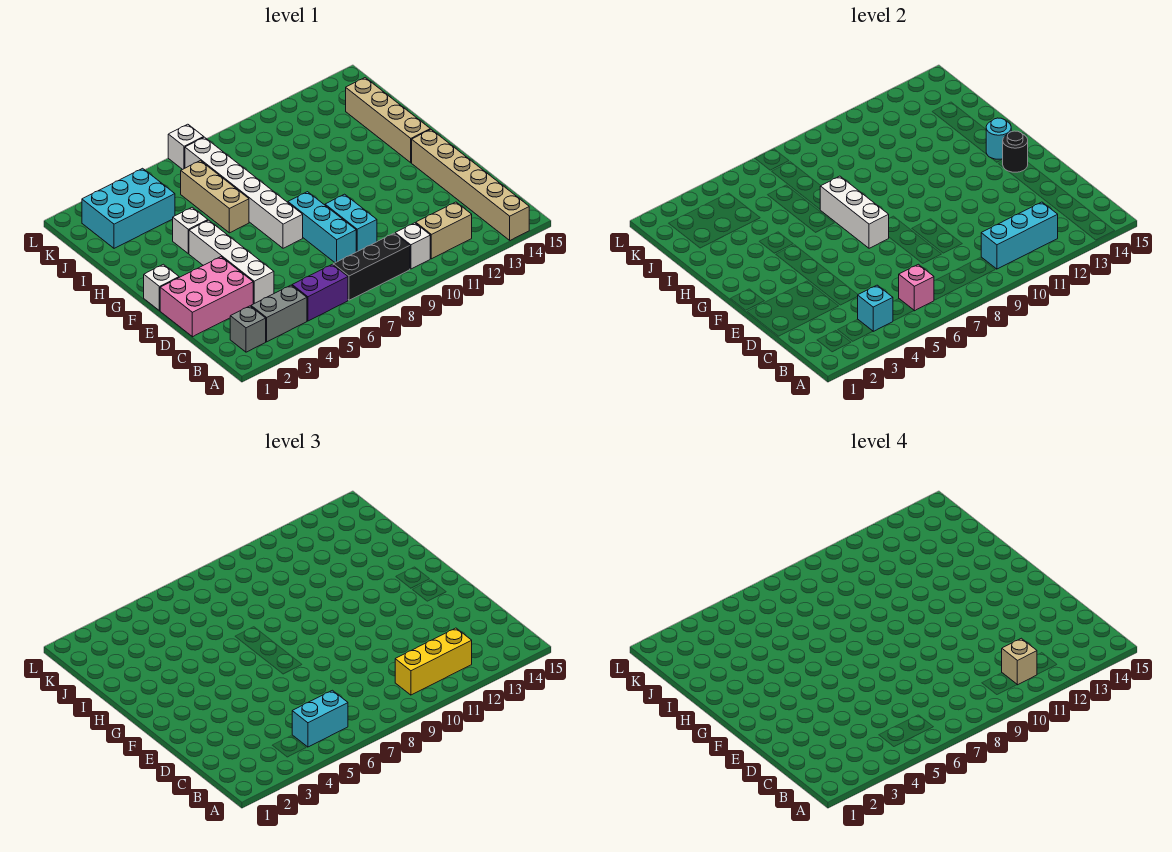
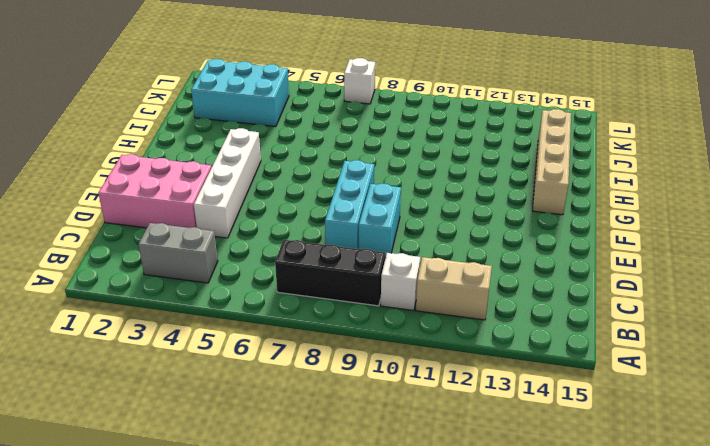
none -> tan brick A14:F14 level 1
none -> grey brick B2 level 1
none -> purple brick B5:B6 level 1

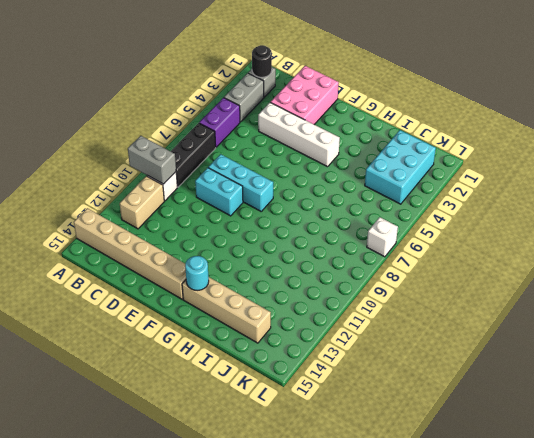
grey brick A10:B10 level 2 -> cyan brick B10:B12 level 2
black round brick B2 level 2 -> black round brick F14 level 2
none -> white brick F1 level 1
none -> white brick F7:K7 level 1
none -> white brick H4 level 1

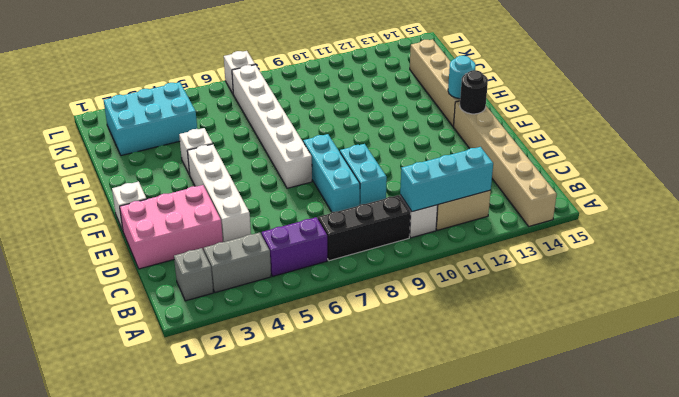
none -> tan brick H6:J6 level 1
none -> cyan brick B4 level 2
none -> pink brick B6 level 2

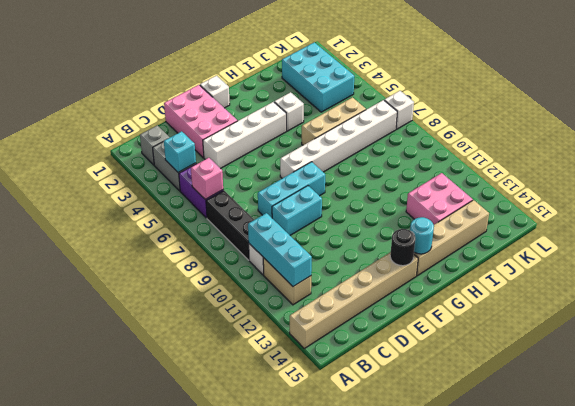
pink brick I12:J13 level 1 -> none
none -> white brick F7:H7 level 2
none -> cyan brick B5:B6 level 3
none -> yellow brick B10:B12 level 3

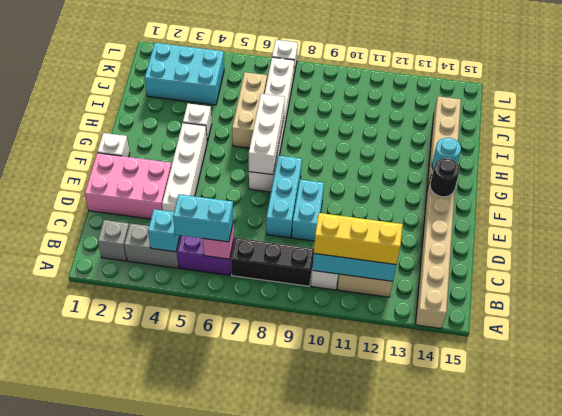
none -> tan brick B11 level 4

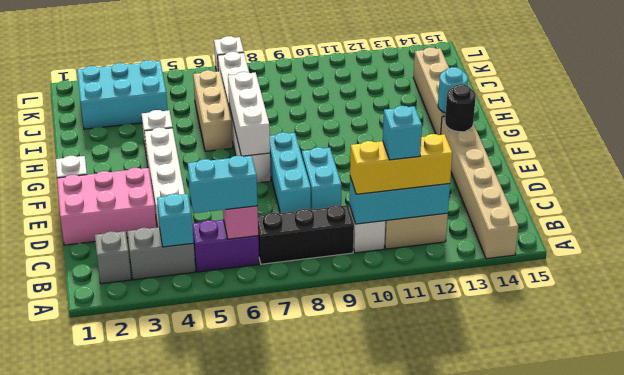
cyan brick B11 level 4 -> tan brick B11 level 4

